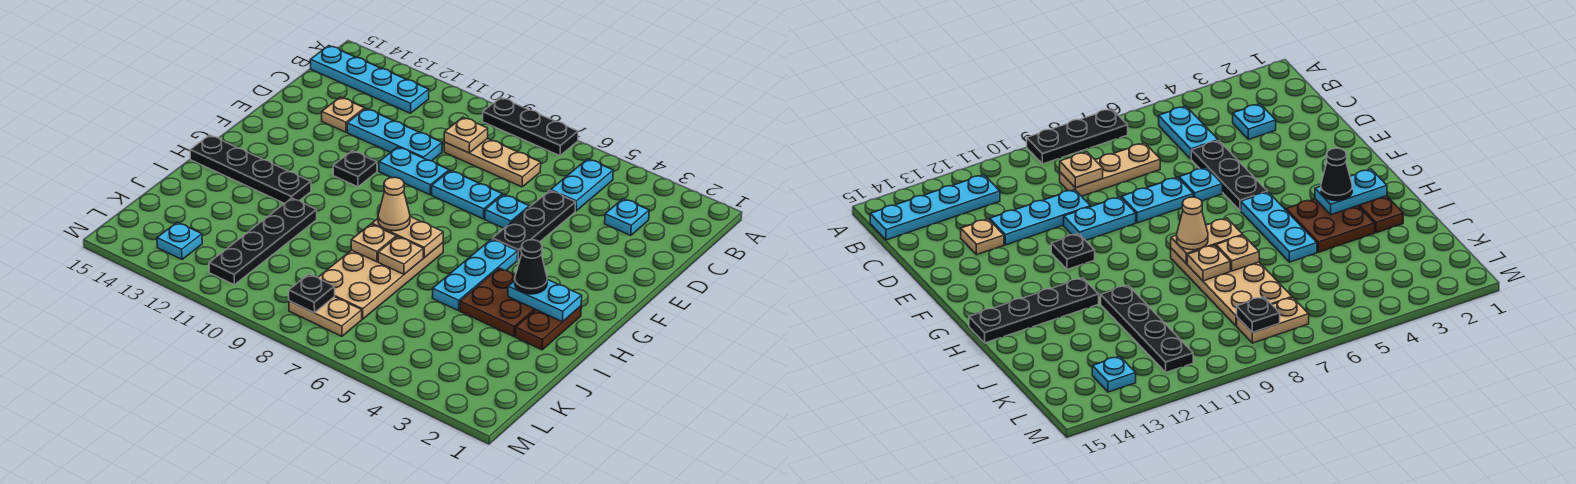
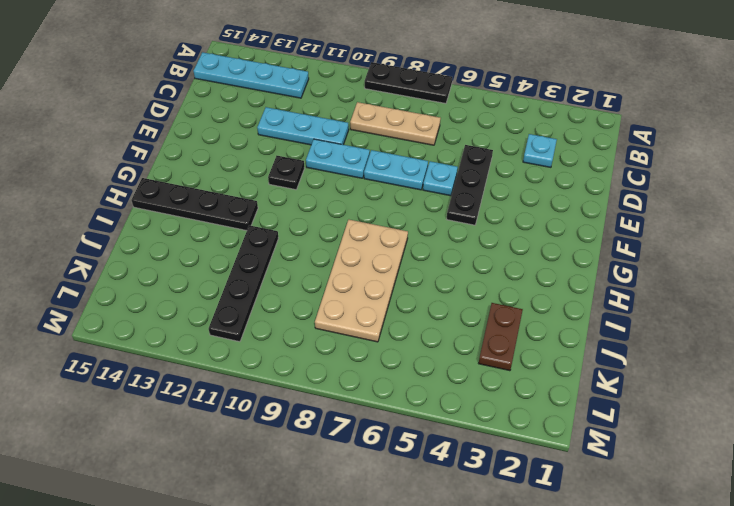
brown plate J3:K3 level 1 -> brown plate H2:I2 level 1
none -> cyan plate B5:C5 level 1
none -> tan plate D13 level 1
none -> cyan plate G5:I5 level 1

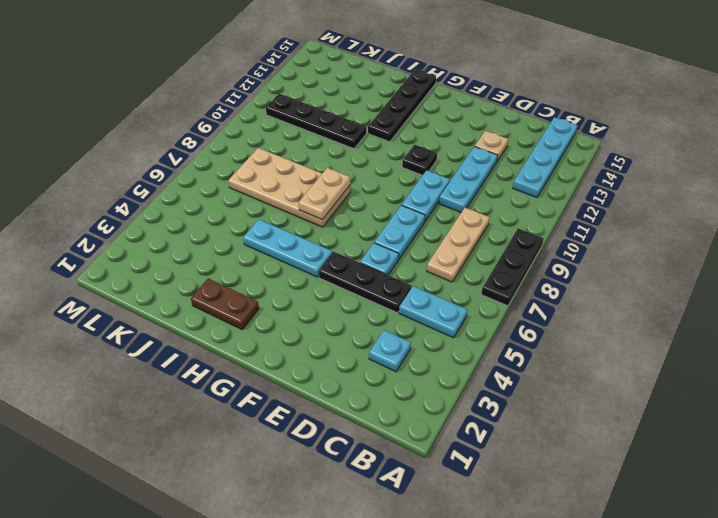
none -> brown plate H3:I4 level 1
none -> tan plate L7:L8 level 1
none -> cyan plate L13 level 1

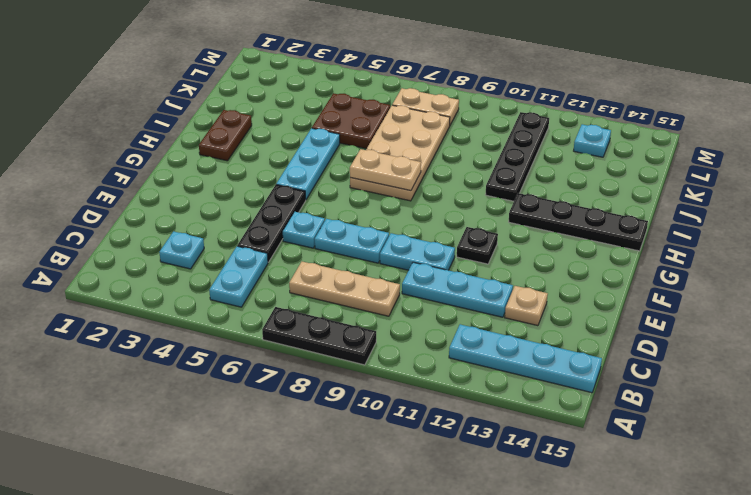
brown plate J5:K6 level 1 -> brown plate H3:I4 level 1
none -> tan plate C9 level 2
none -> cyan plate H2:H3 level 2
none -> tan plate I7 level 2

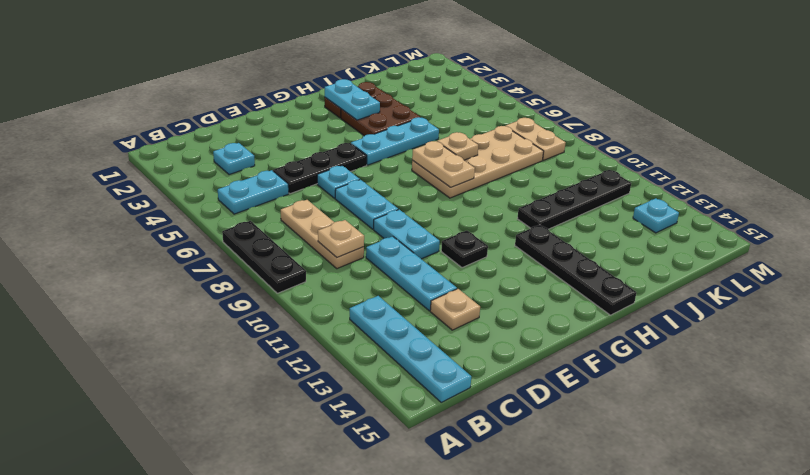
none -> tan plate I8 level 2
none -> black plate L8 level 2
none -> black cone H3 level 3

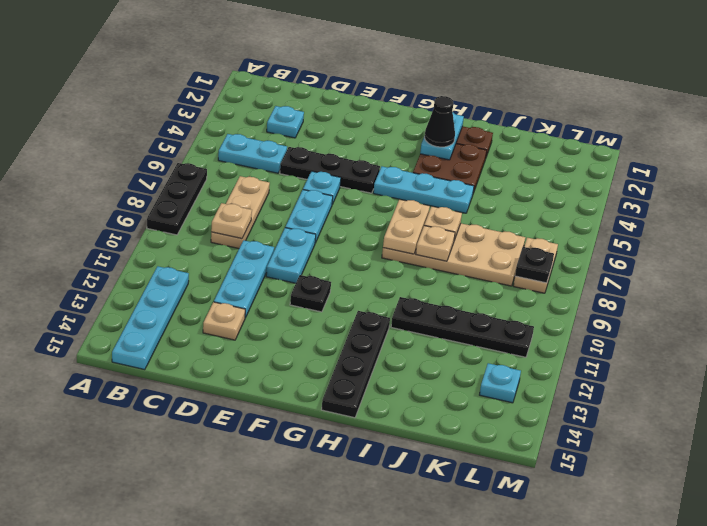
none -> tan cone H8 level 3

